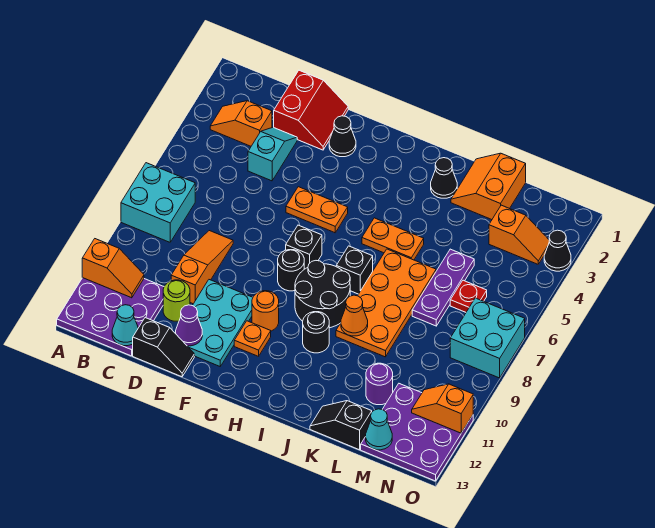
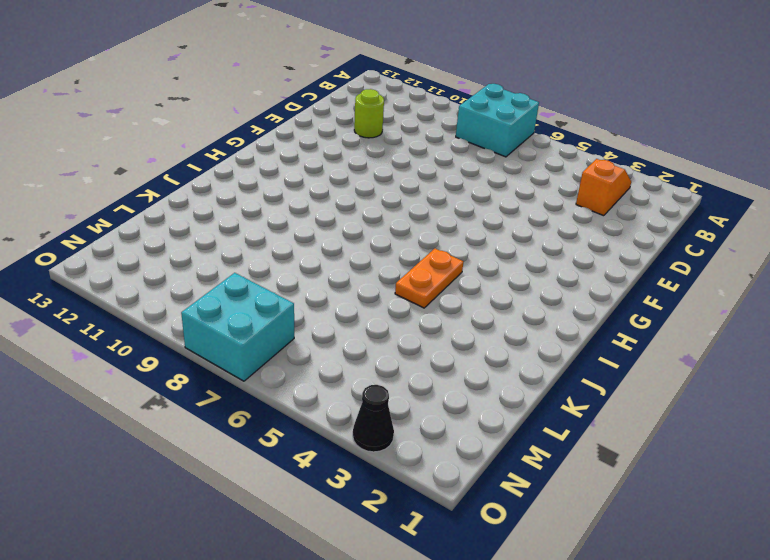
none -> purple plate A11:C13 level 1
none -> red slope D1:E2 level 1 top D
none -> cyan slope D3:D4 level 1 top 4
none -> orange slope D8:D10 level 1 top 10

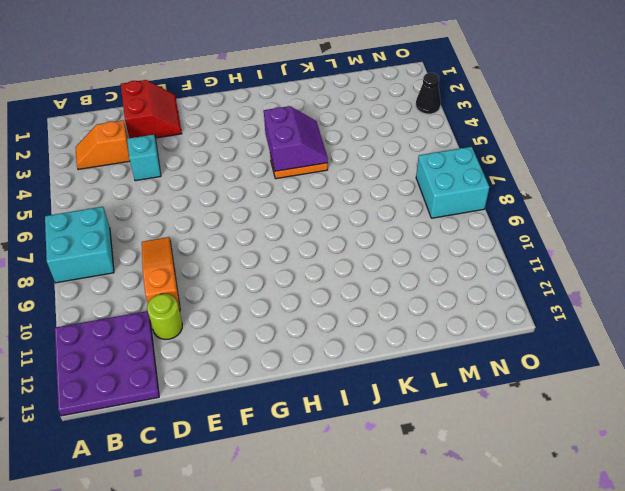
purple slope I4:J5 level 2 top I -> none
none -> black slope D13:E13 level 1 top D
none -> cyan plate E10:F12 level 1
none -> black cone F2 level 1
none -> orange plate F5:G5 level 1

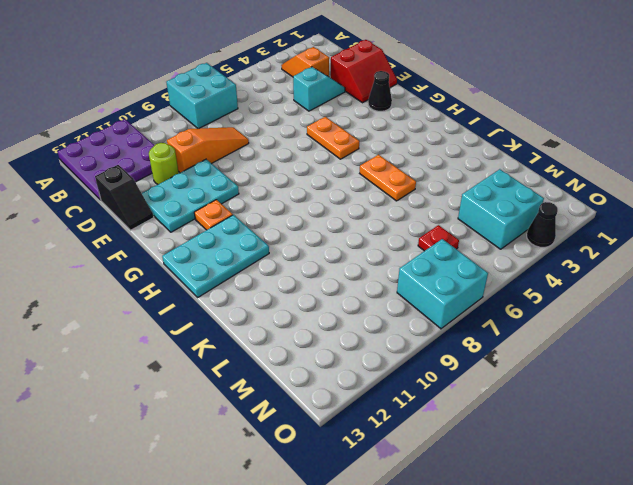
cyan plate H11:I13 level 1 -> none
cyan brick M3:N4 level 1 -> orange slope M3:N3 level 1 top M
none -> black brick G7 level 1
none -> black round brick G8 level 1
none -> orange round brick G10 level 1
none -> black round brick H8:I9 level 1

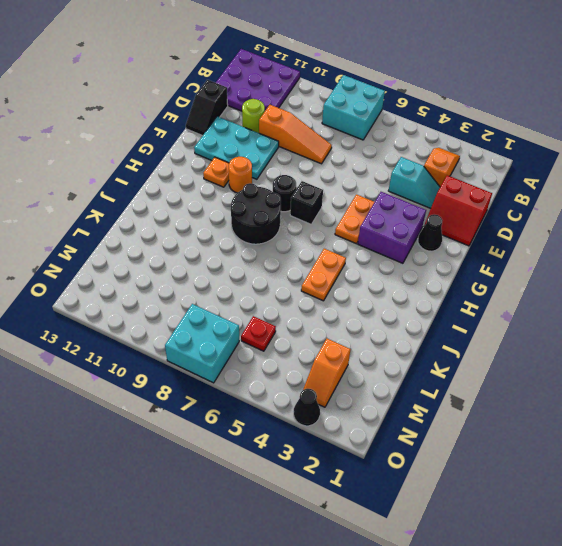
purple brick F3:G4 level 1 -> none
none -> black brick I7 level 1
none -> black round brick I10 level 1
none -> black cone J2 level 1
none -> orange plate J6:K9 level 1

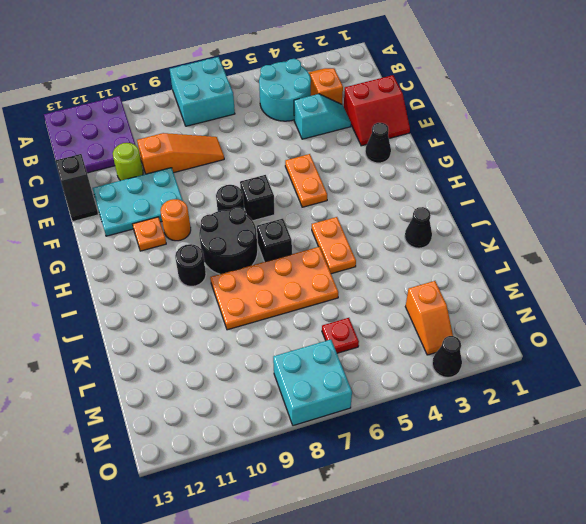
cyan round brick B4:C5 level 1 -> none
none -> orange slope K1:L2 level 1 top L
none -> black slope K13:L13 level 1 top L
none -> purple plate L5:L7 level 1
none -> purple round brick L11 level 1

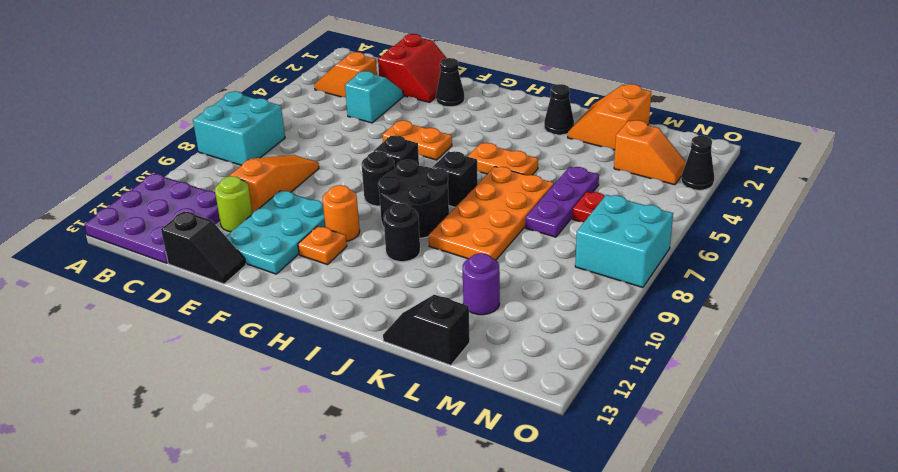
none -> purple plate M11:O13 level 1
none -> orange slope A11:B11 level 2 top A
none -> cyan cone C13 level 2
none -> purple cone E12 level 2

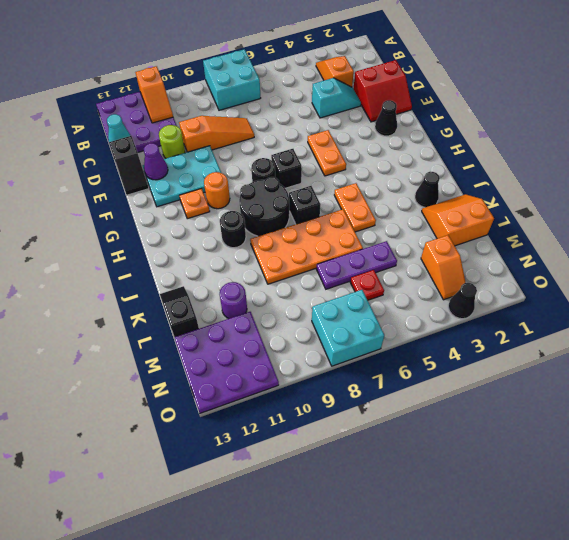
none -> orange cone J9 level 2
none -> cyan cone M13 level 2
none -> orange slope N11:O11 level 2 top O

